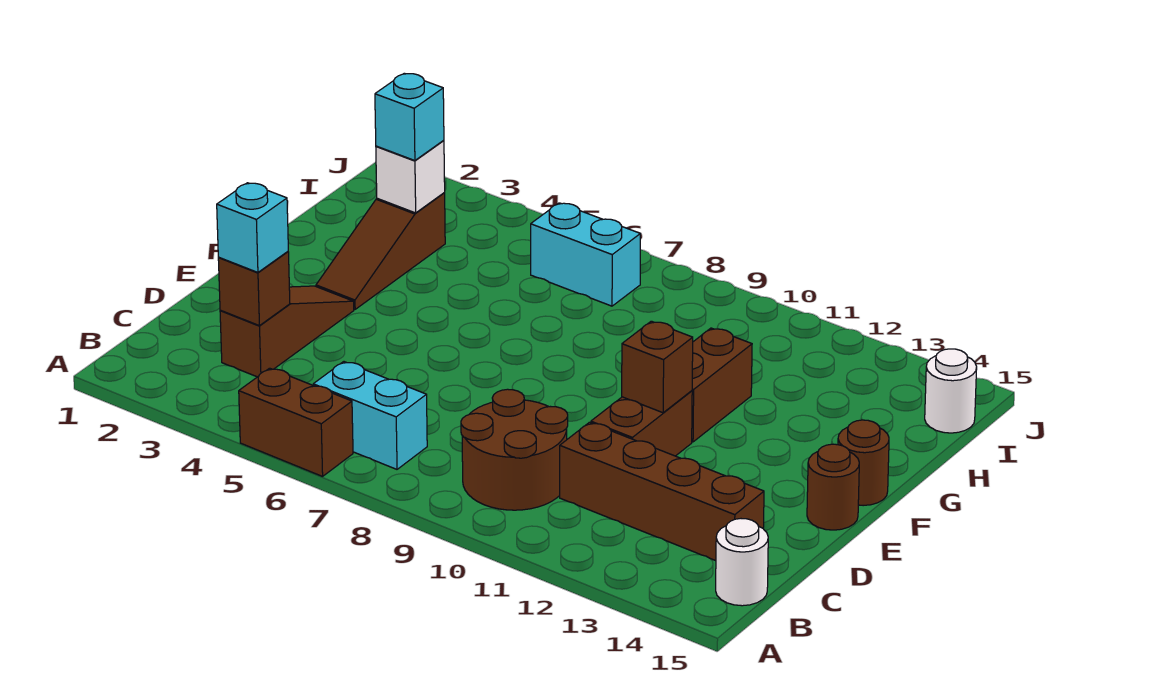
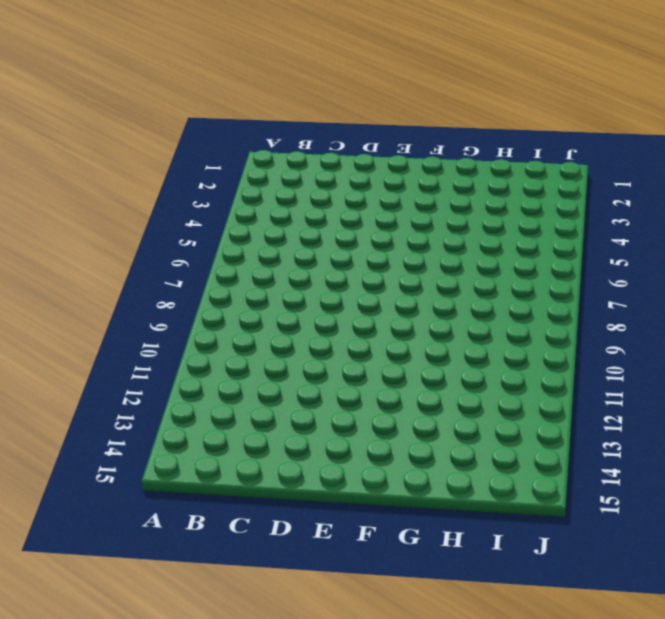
none -> brown brick A5:A6 level 1
none -> cyan brick B6:B7 level 1
none -> brown round brick B9:C10 level 1

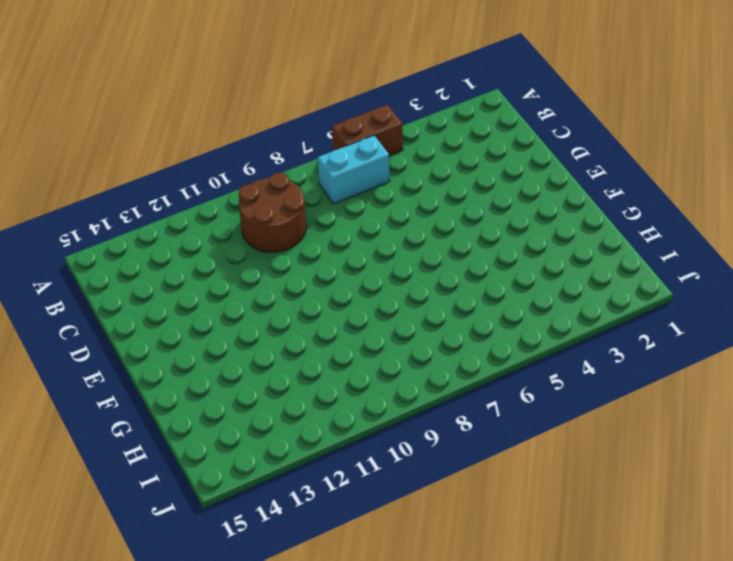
none -> white round brick B15 level 1
none -> brown slope C3:E3 level 1 top C
none -> brown brick C11:C14 level 1

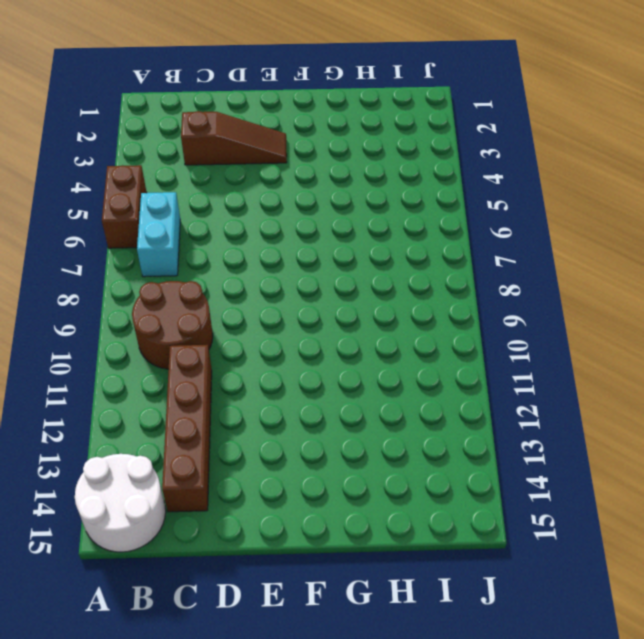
white round brick A14:B15 level 1 -> white round brick B15 level 1
none -> brown brick D11:E11 level 1
none -> brown round brick E15 level 1
none -> brown slope F3:H3 level 1 top H

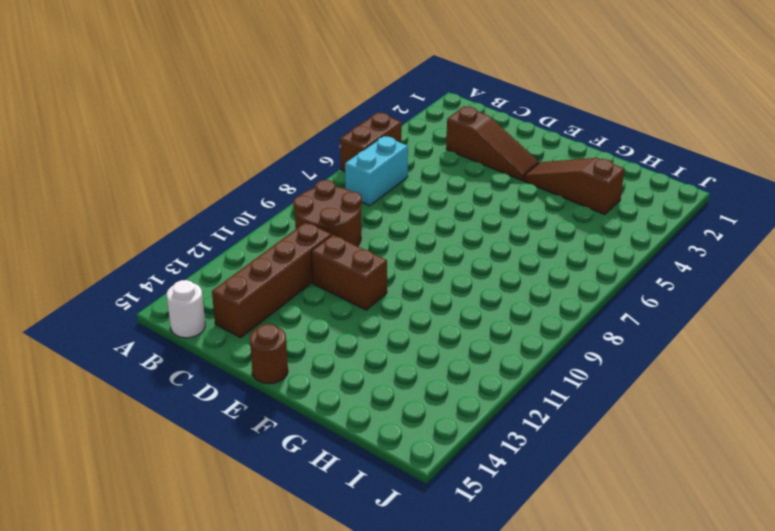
none -> brown brick F11:G11 level 1
none -> brown round brick F15 level 1
none -> cyan brick I6:I7 level 1

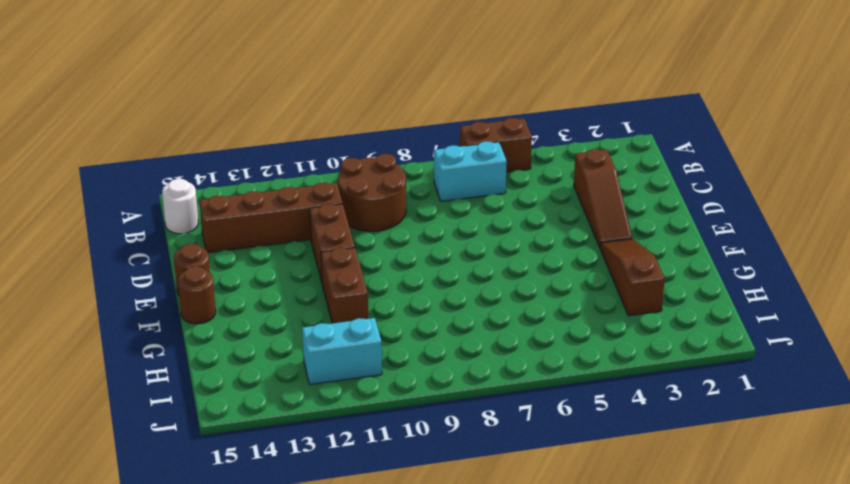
cyan brick I11:I12 level 1 -> cyan brick I6:I7 level 1
none -> white round brick I15 level 1
none -> brown brick C3 level 2
none -> brown brick E11 level 2

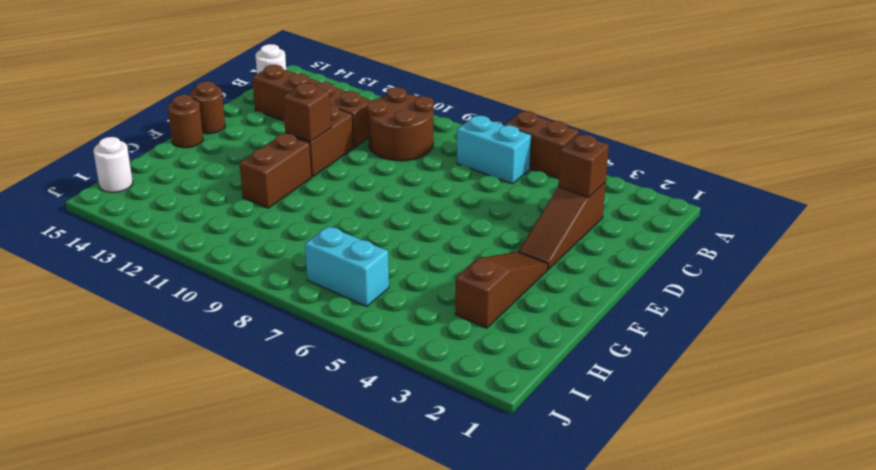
none -> white brick H3 level 2
none -> cyan brick C3 level 3
none -> cyan brick H3 level 3

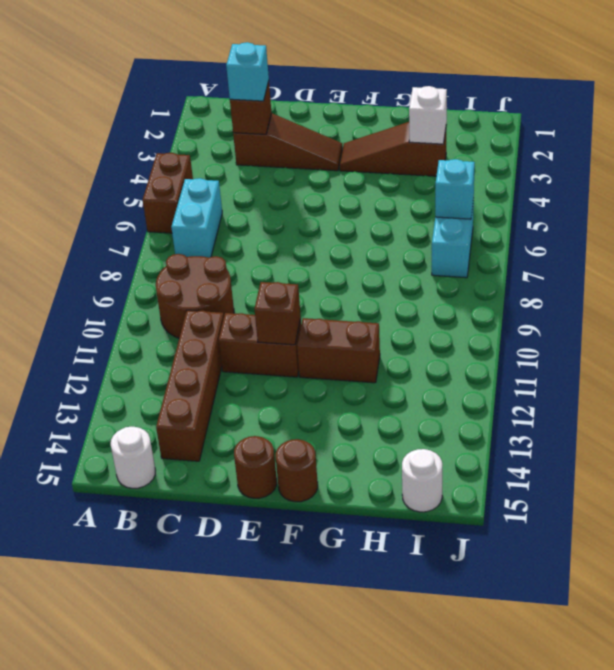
cyan brick I6 level 2 -> cyan brick H3 level 3

